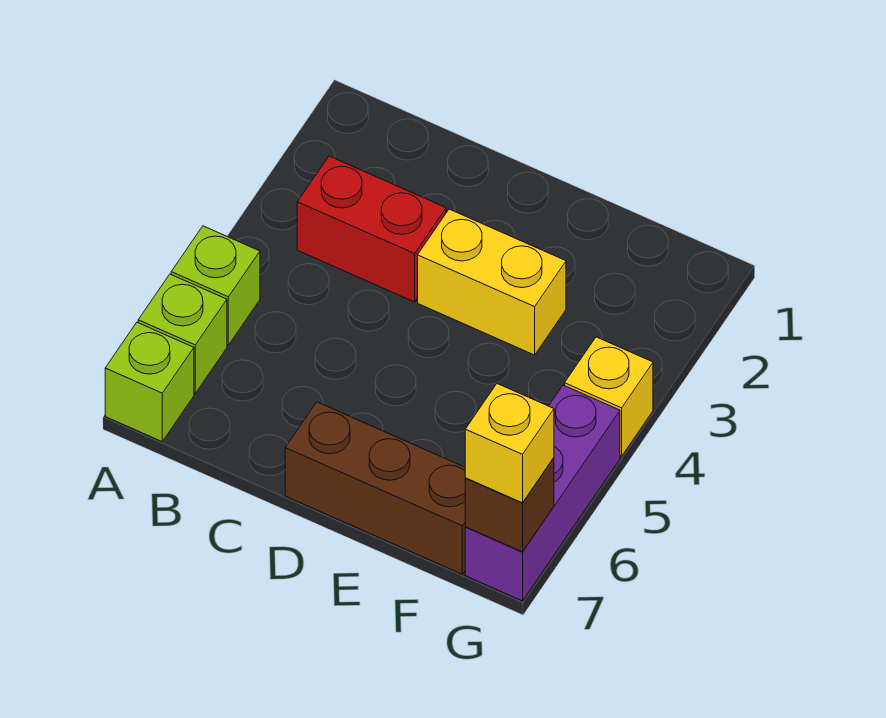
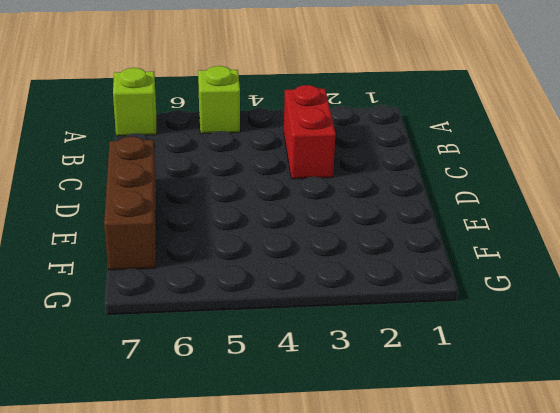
none -> lime brick A6 level 1
none -> yellow brick D3:E3 level 1

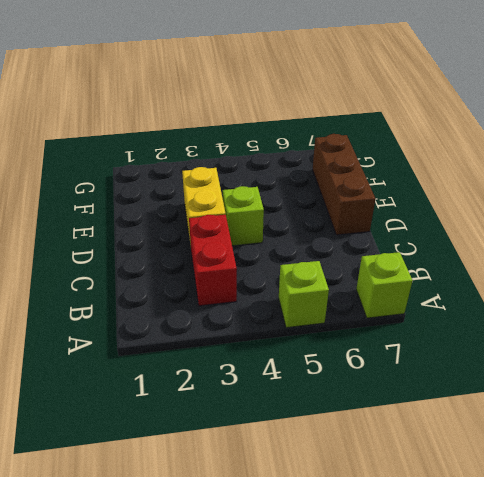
lime brick D4 level 1 -> lime brick A6 level 1
none -> yellow brick G4 level 1
none -> purple brick G5:G7 level 1

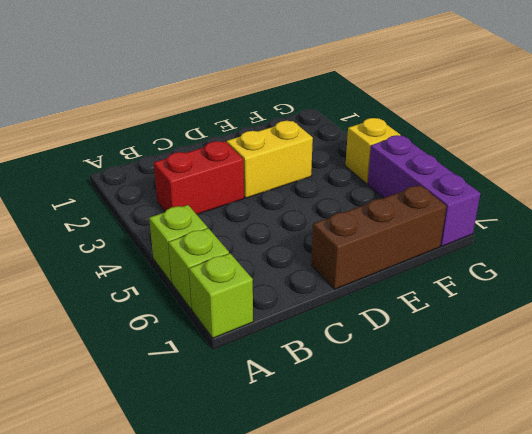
none -> brown brick G7 level 2
none -> yellow brick G7 level 3

